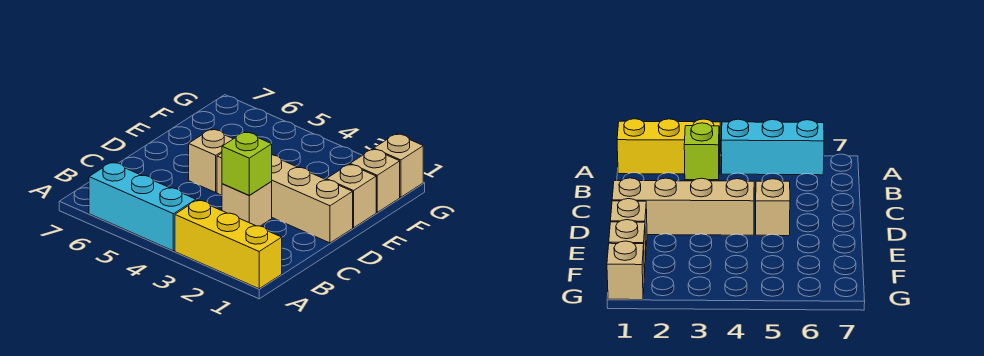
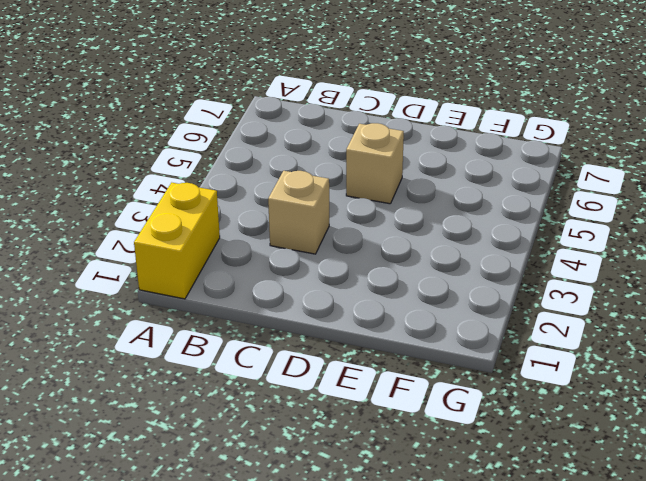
yellow brick A1:A2 level 1 -> yellow brick A1:A3 level 1
none -> cyan brick A4:A6 level 1
none -> tan brick D1:D4 level 1

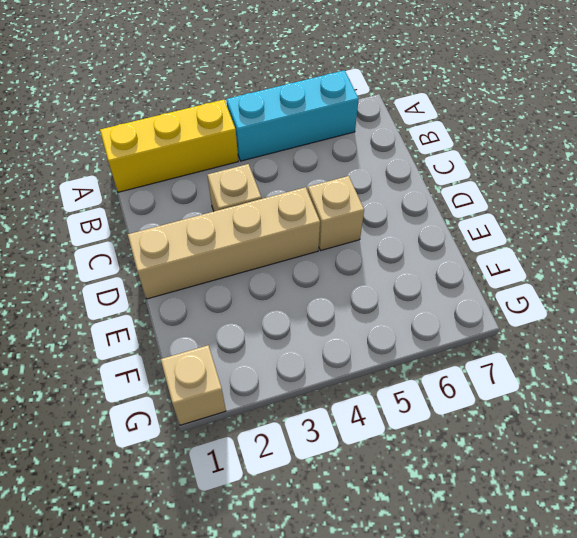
none -> tan brick E1 level 1
none -> tan brick F1 level 1

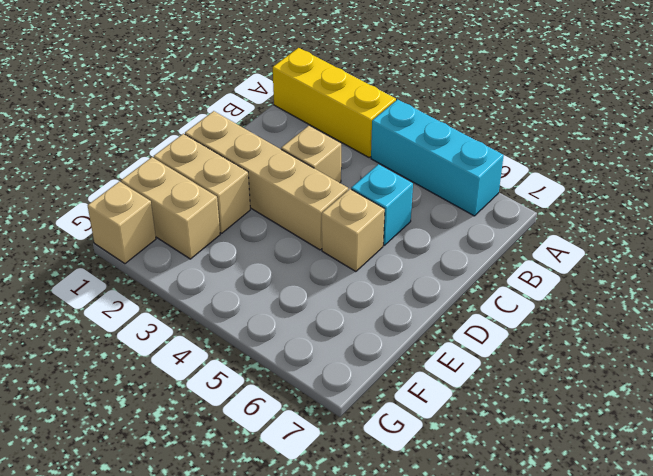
cyan brick C5 level 1 -> none
tan brick E1:E2 level 1 -> tan brick E1 level 1
tan brick F1:F2 level 1 -> tan brick F1 level 1
none -> lime brick C3 level 2

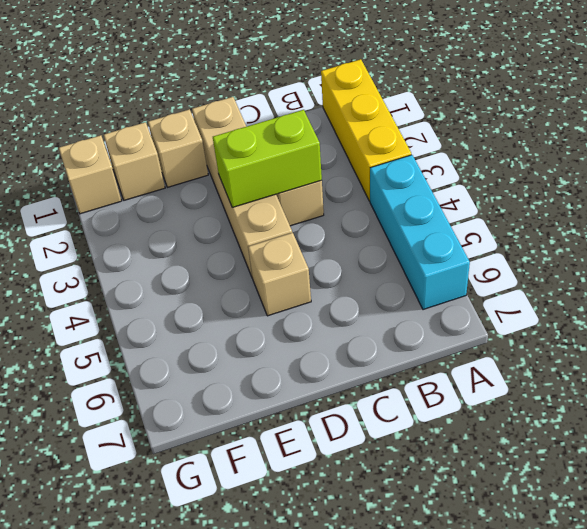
lime brick C3:D3 level 2 -> lime brick C3 level 2

